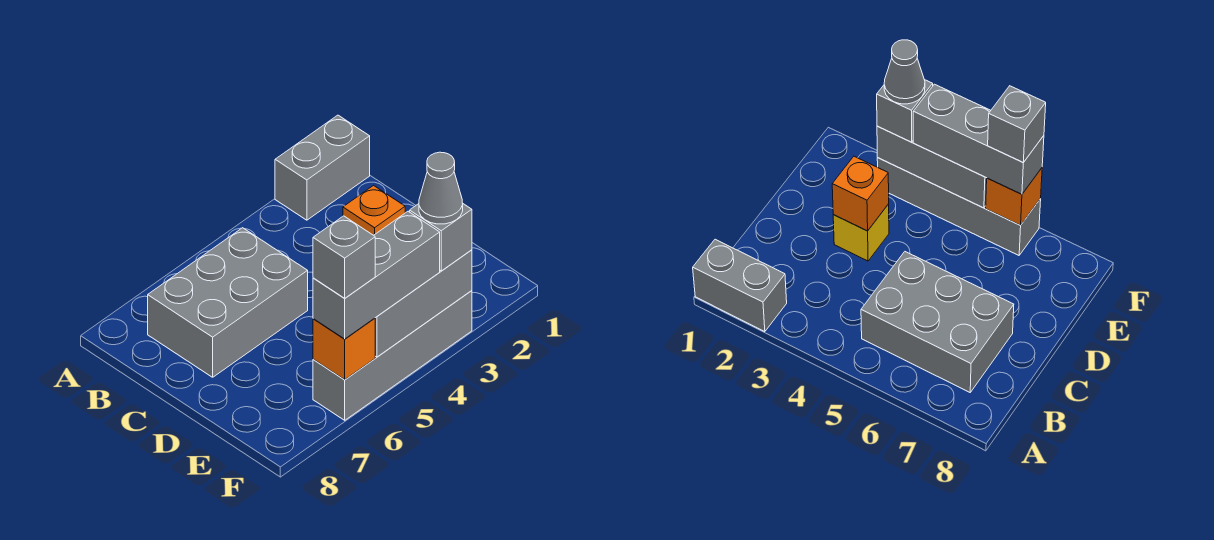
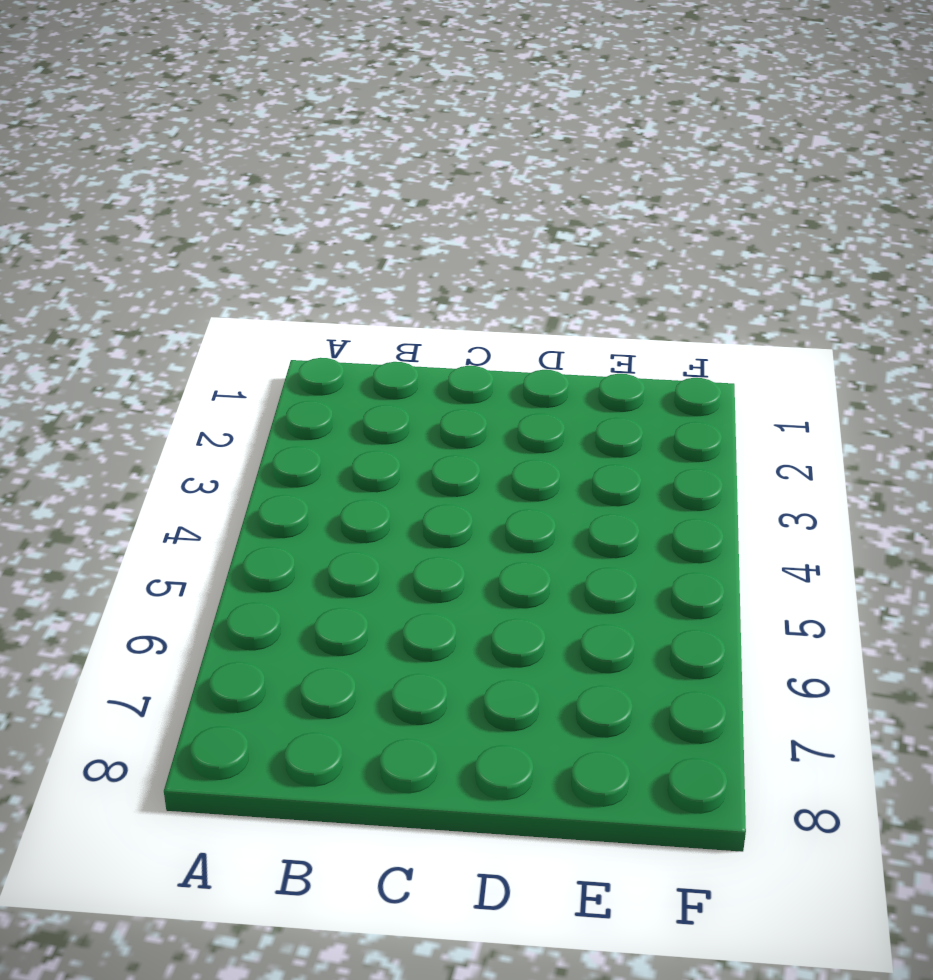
none -> grey brick A1:A2 level 1
none -> grey brick B5:C7 level 1

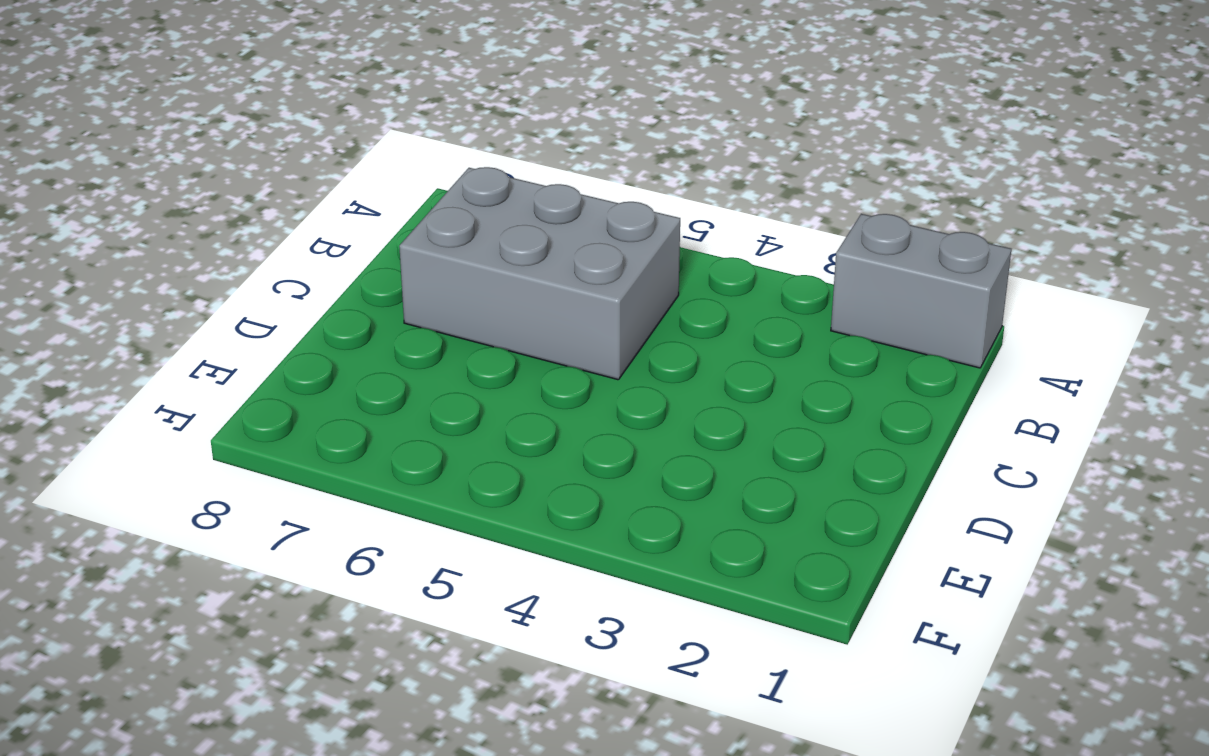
none -> yellow brick D3 level 1
none -> grey brick F3:F6 level 1

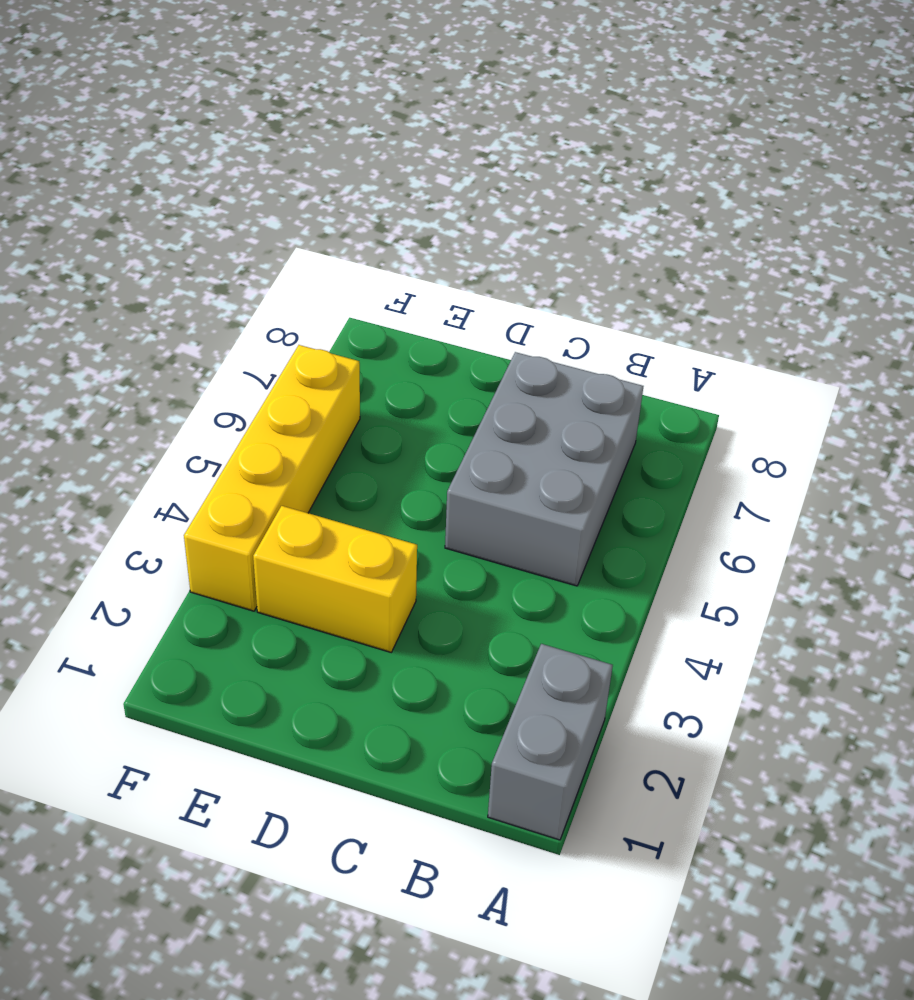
yellow brick D3:E3 level 1 -> yellow brick D3 level 1
yellow brick F3:F6 level 1 -> grey brick F3:F6 level 1
none -> orange brick D3 level 2
none -> grey brick F3:F5 level 2

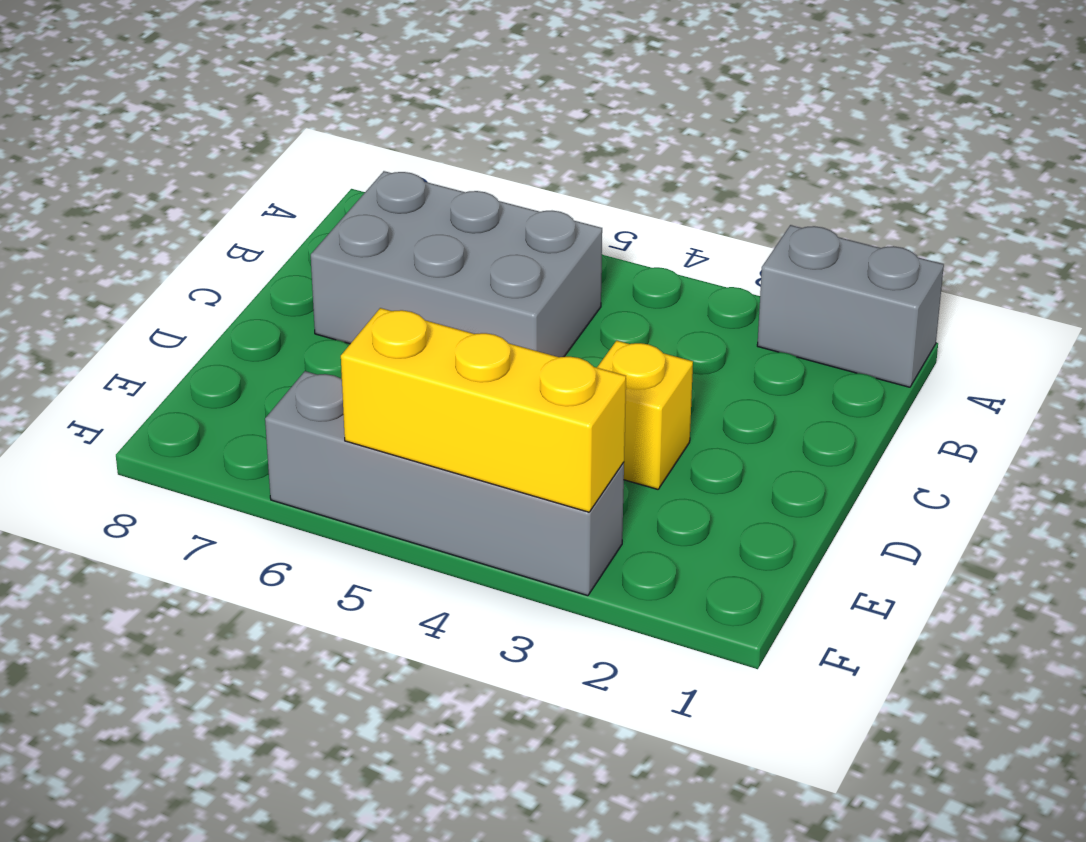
yellow brick F3:F5 level 2 -> grey brick F3:F5 level 2
none -> orange brick D3 level 2
none -> orange brick F6 level 2

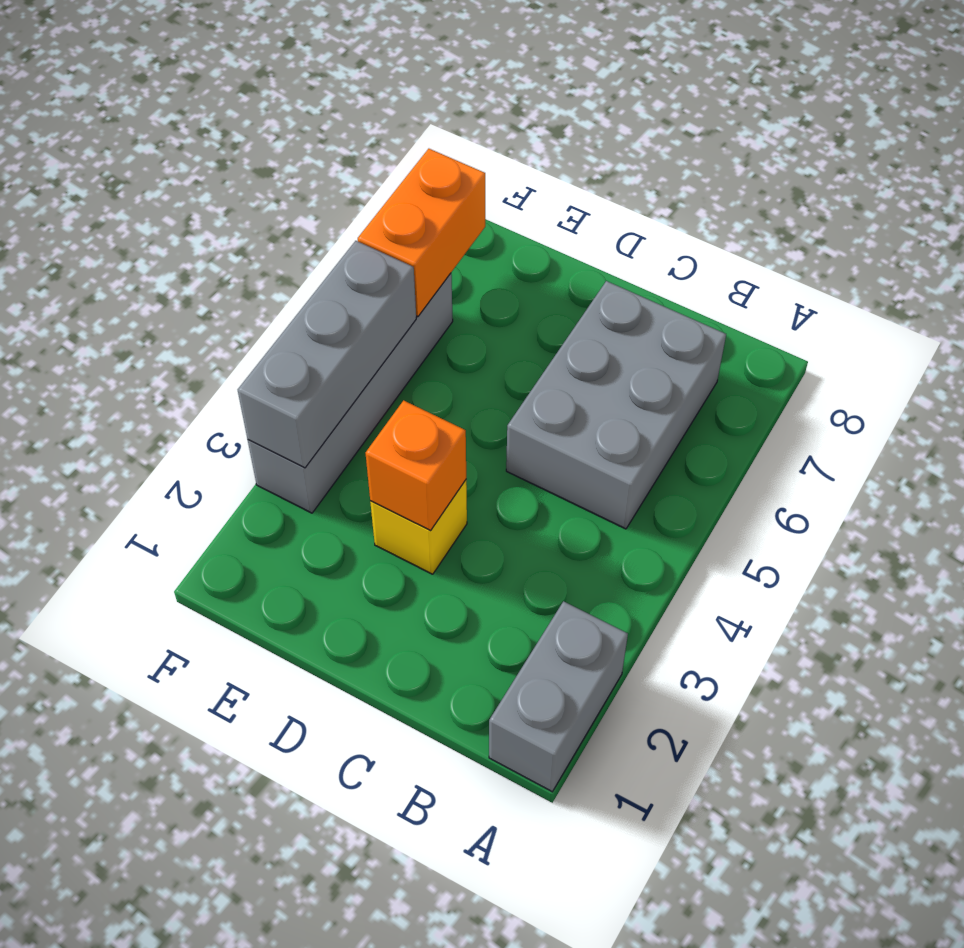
orange brick F6:F7 level 2 -> orange brick F6 level 2
none -> grey brick F3 level 3
none -> grey brick F4:F6 level 3

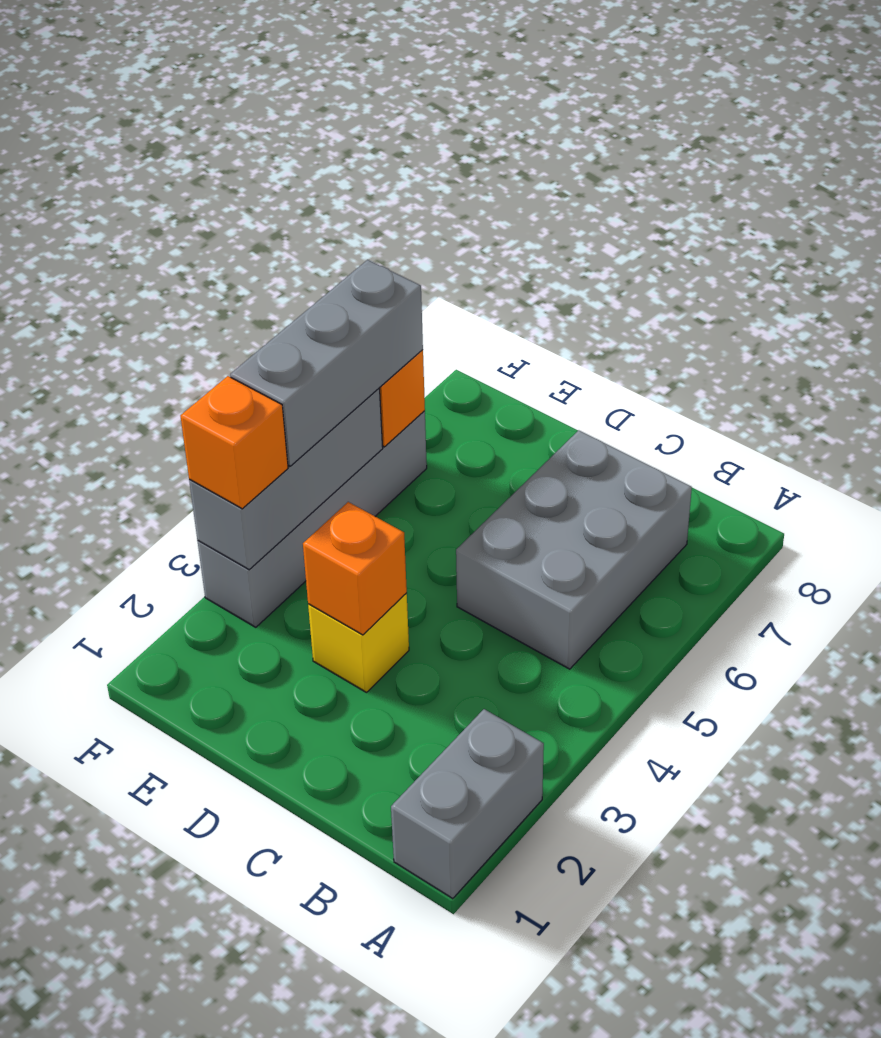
orange brick F3 level 3 -> grey brick F3 level 3
none -> grey cone F3 level 4
none -> grey brick F6 level 4

